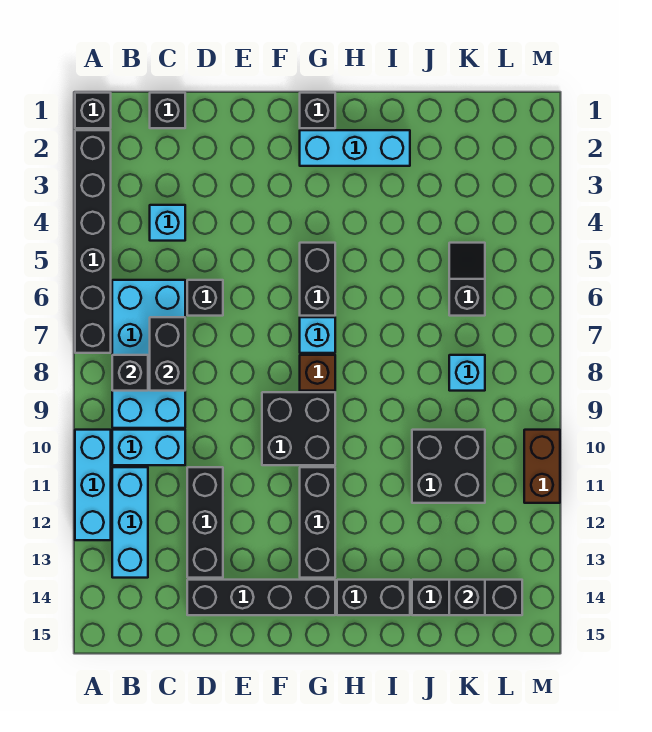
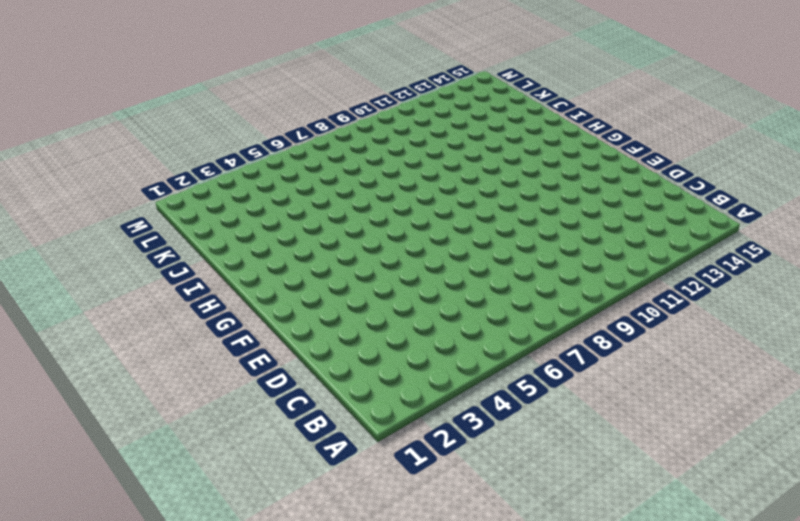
none -> black brick A1 level 1
none -> black brick A2:A7 level 1
none -> cyan brick A10:A12 level 1

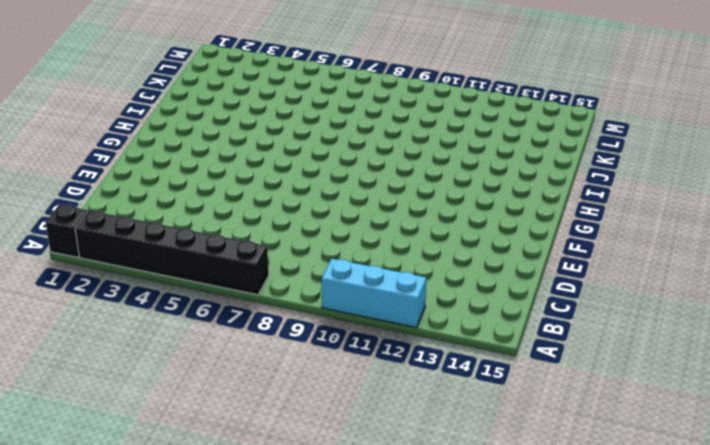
none -> cyan brick B6:C9 level 1
none -> cyan brick B10:C10 level 1
none -> cyan brick B11:B13 level 1

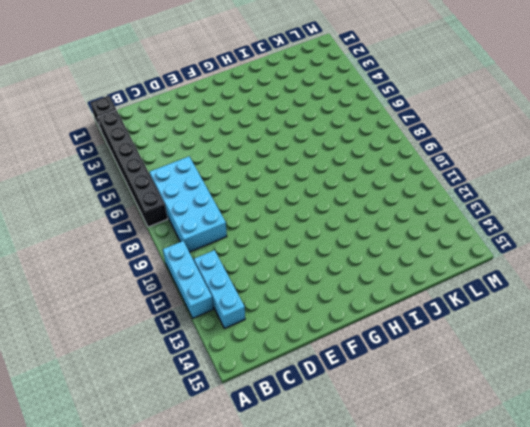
none -> cyan brick B10:C10 level 1
none -> black brick C1 level 1
none -> cyan brick C4 level 1

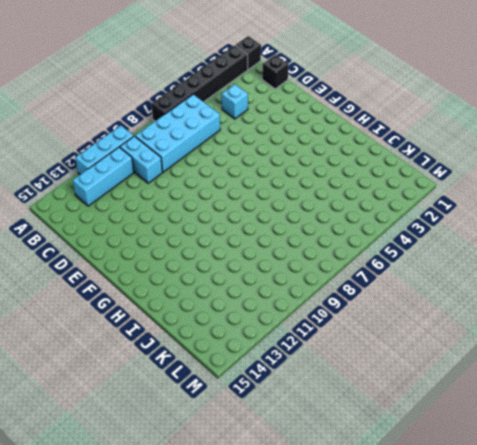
none -> black brick D6 level 1
none -> black brick D11:D13 level 1
none -> black brick D14:G14 level 1

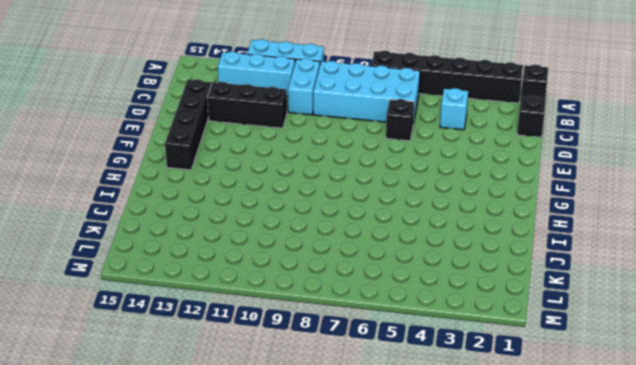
none -> black brick F9:G10 level 1
none -> black brick G1 level 1
none -> cyan brick G2:I2 level 1

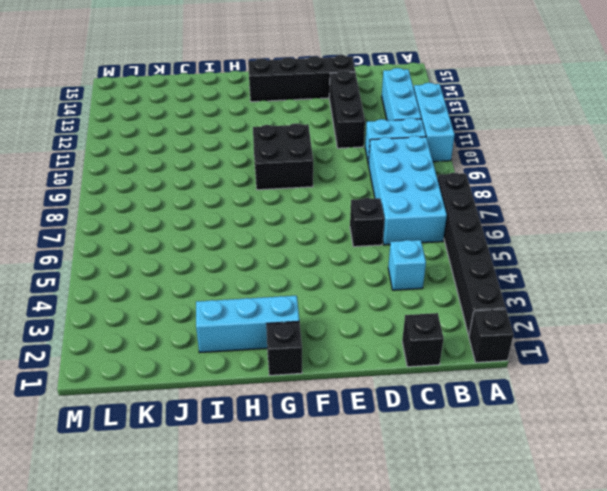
none -> black brick G5:G6 level 1
none -> cyan brick G7 level 1
none -> brown brick G8 level 1

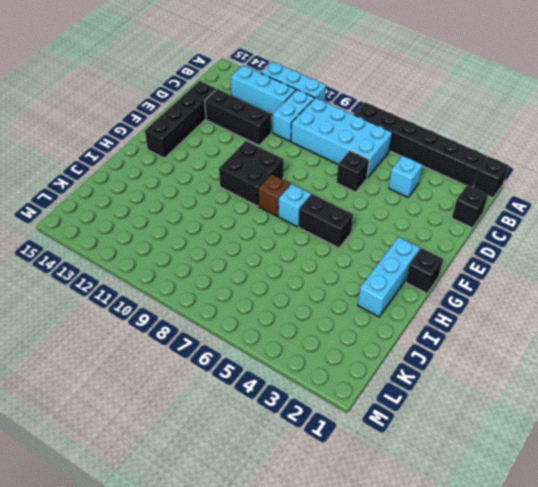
none -> black brick G11:G13 level 1
none -> black brick H14:I14 level 1
none -> black brick J10:K11 level 1

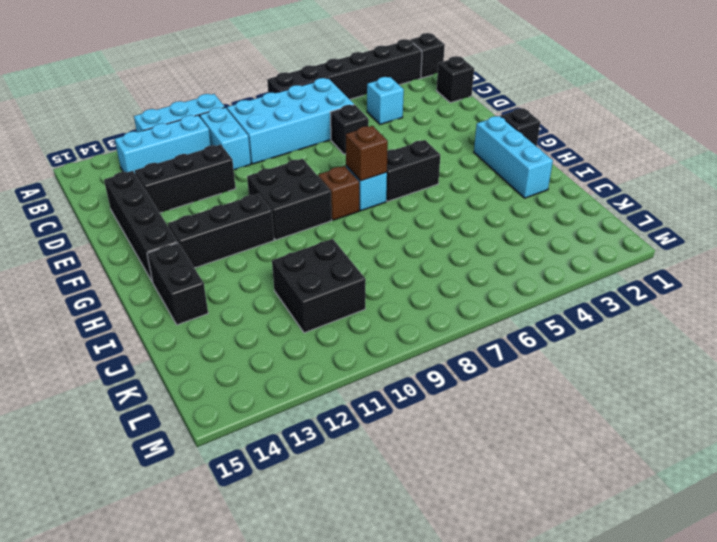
brown brick G7 level 2 -> none
none -> black brick J14:L14 level 1
none -> black slope K5:K6 level 1 top 6
none -> cyan brick K8 level 1

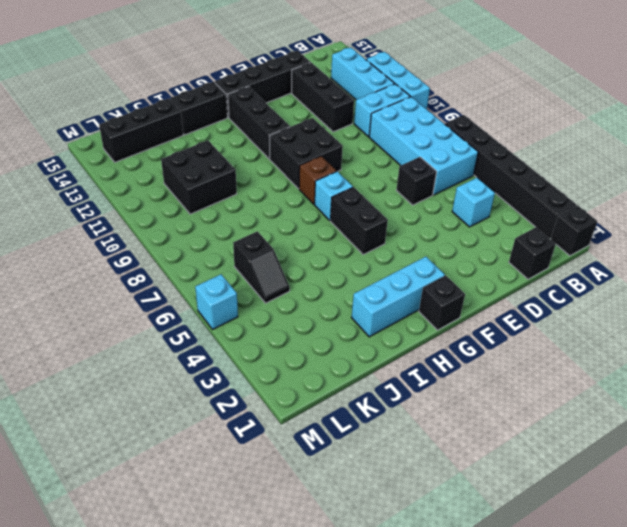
cyan brick M5 level 1 -> cyan brick K8 level 1
none -> brown brick M10:M11 level 1
none -> black brick B8 level 2
none -> black brick C7:C8 level 2

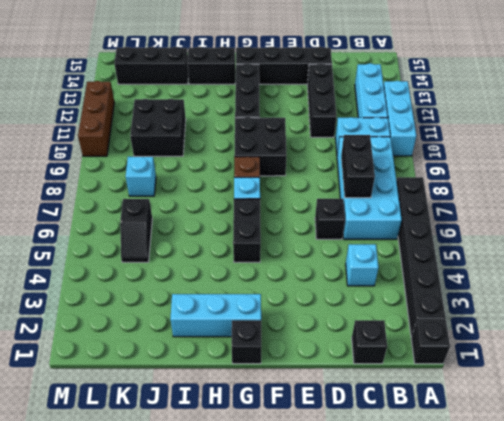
brown brick M10:M12 level 1 -> brown brick M10:M11 level 1
none -> black brick B8 level 2
none -> black brick K14 level 2

